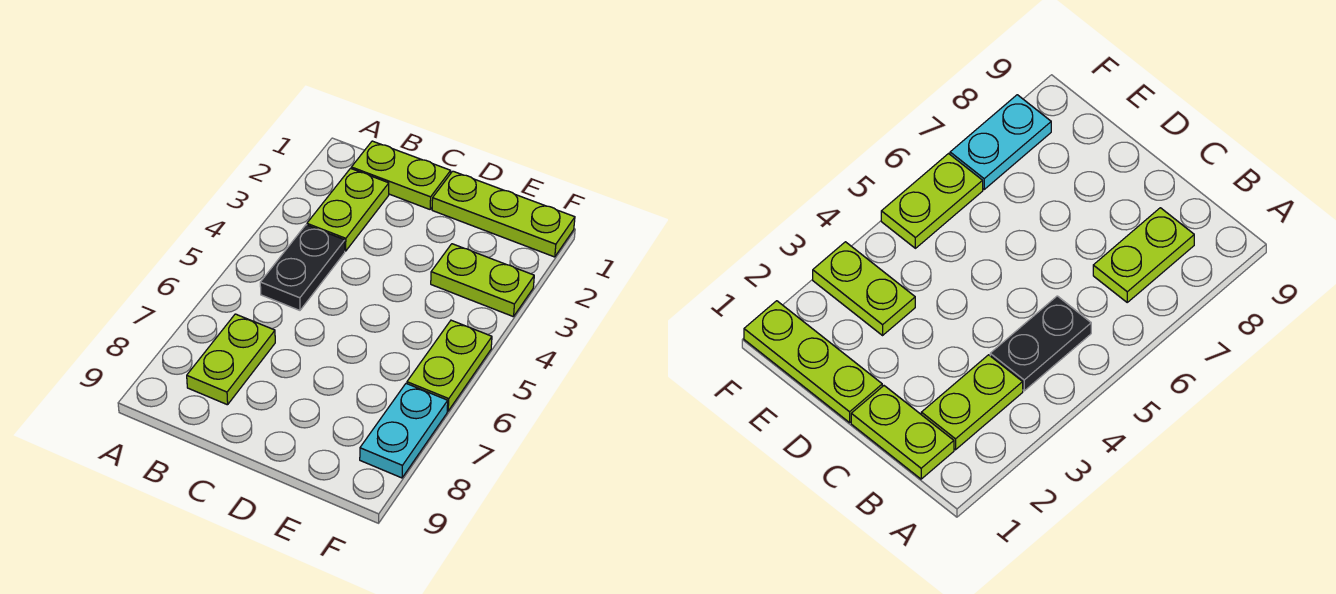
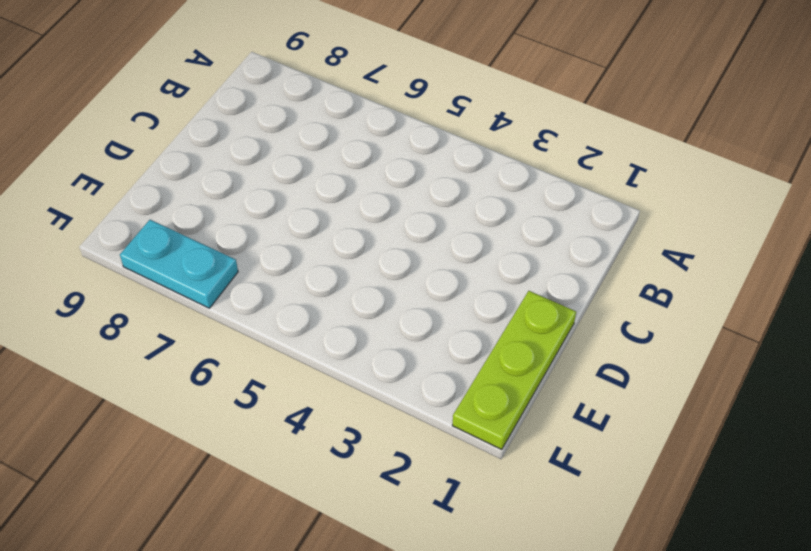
none -> lime plate B1:C1 level 1
none -> lime plate B2:B3 level 1

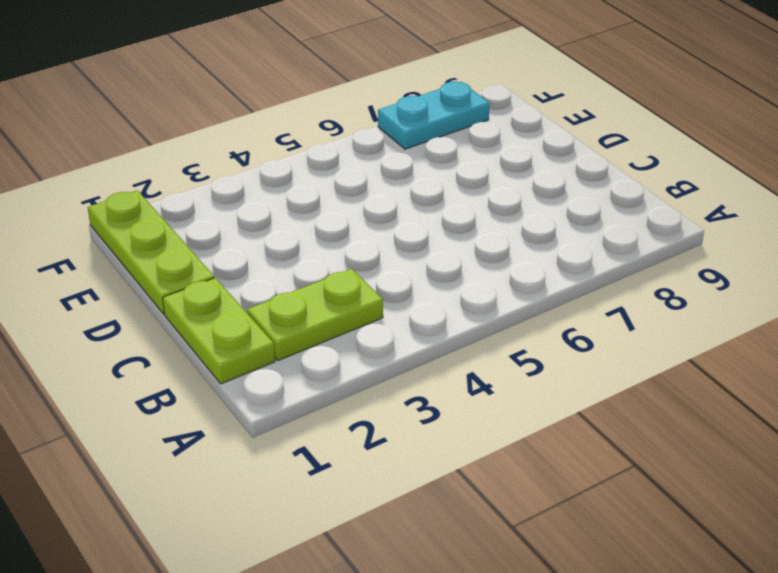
none -> black plate B4:B5 level 1
none -> lime plate B7:B8 level 1

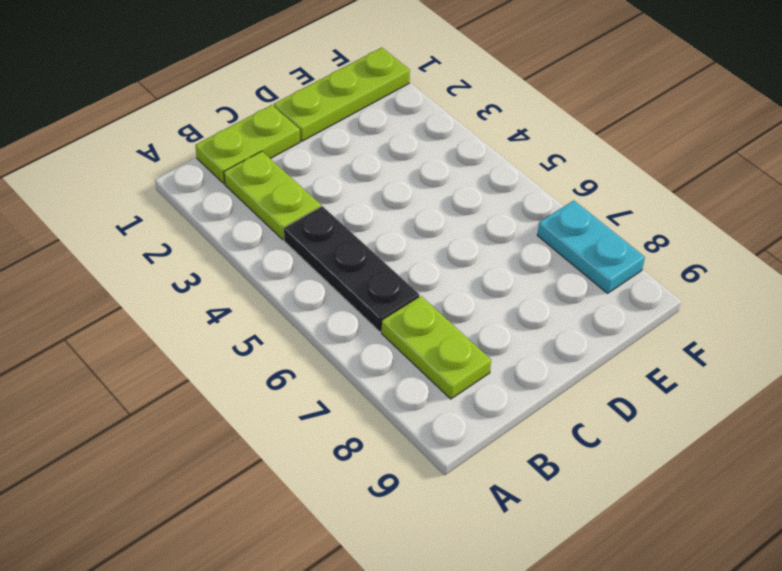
black plate B4:B6 level 1 -> black plate B4:B5 level 1
none -> lime plate E3:F3 level 1
none -> lime plate F5:F6 level 1

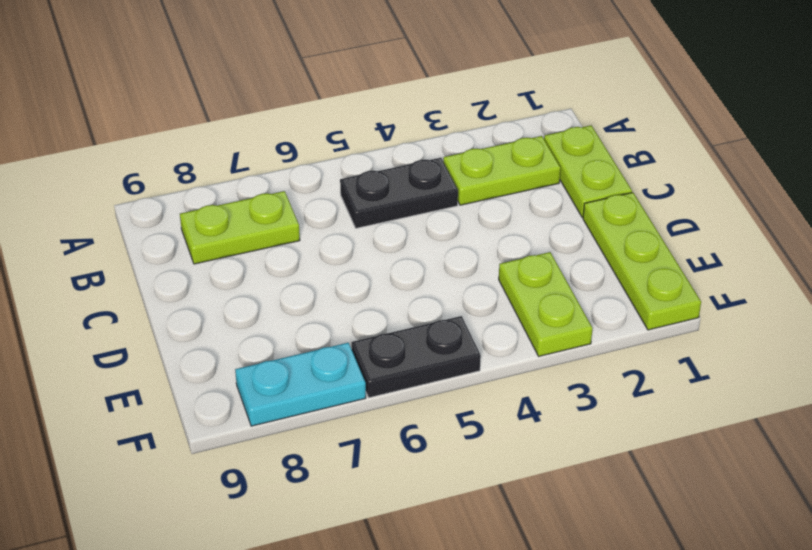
black plate F5:F6 level 1 -> lime plate F5:F6 level 1

